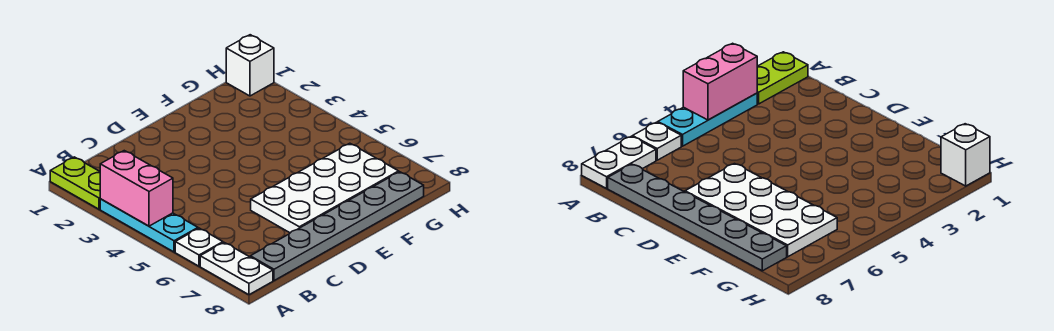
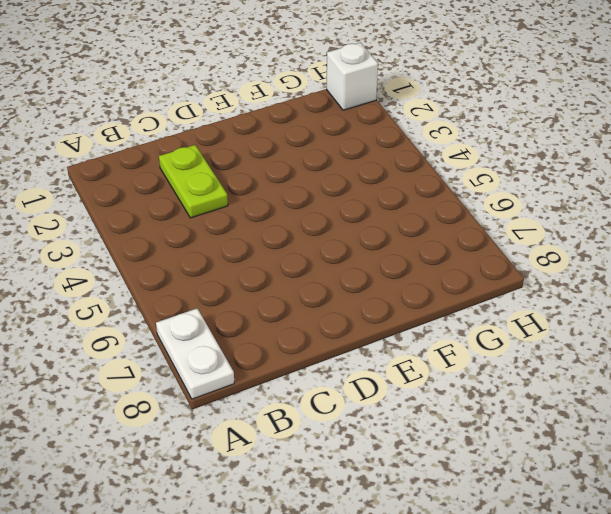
lime plate C2:C3 level 1 -> lime plate A1:A2 level 1
none -> cyan plate A3:A5 level 1
none -> white plate A6 level 1

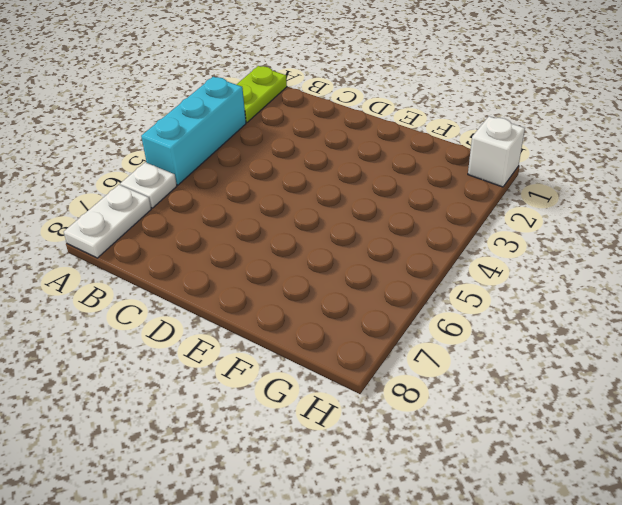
cyan brick A3:A5 level 1 -> cyan plate A3:A5 level 1
none -> grey plate B8:G8 level 1
none -> white plate D6:G7 level 1

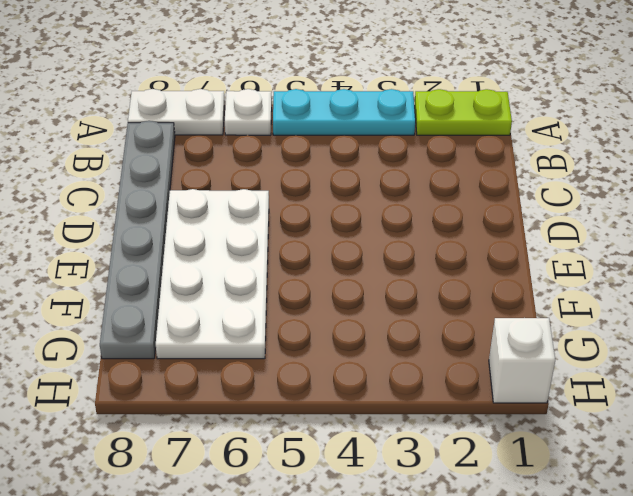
none -> pink brick A3:A4 level 2

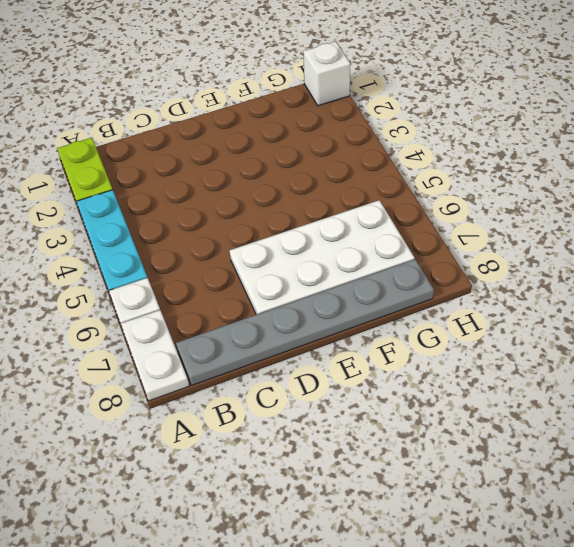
none -> pink brick A3:A4 level 2

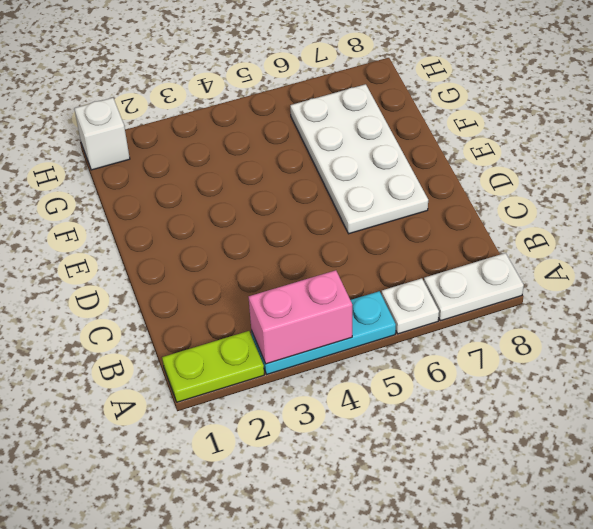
none -> grey plate B8:G8 level 1

